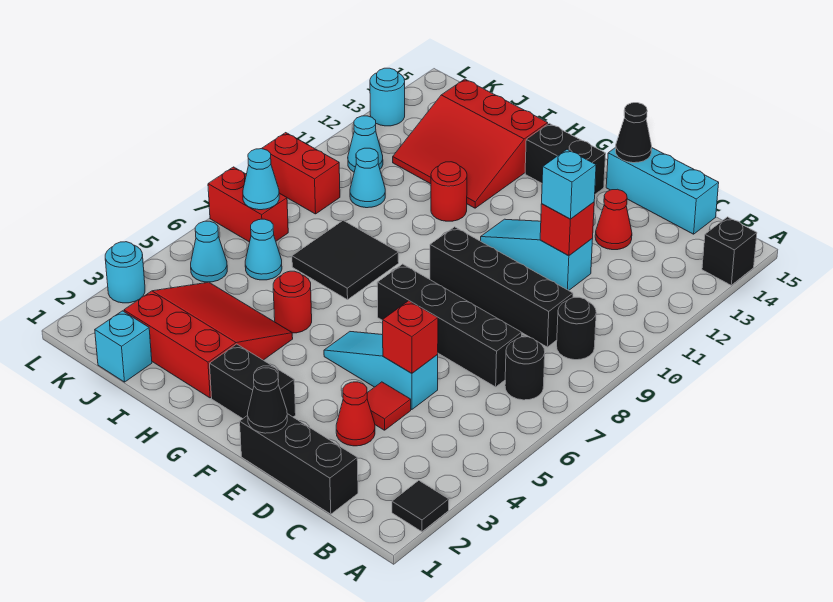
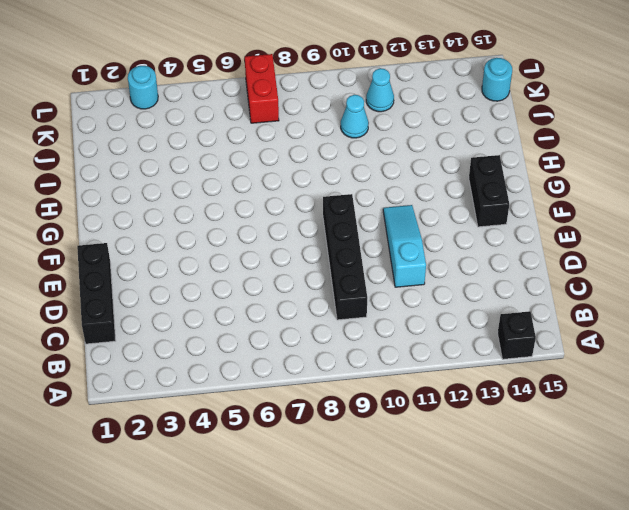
cyan round brick K15 level 1 -> cyan round brick L13 level 1
none -> black tile A2 level 1
none -> black round brick B7 level 1
none -> black round brick B9 level 1
none -> black brick C7:F7 level 1

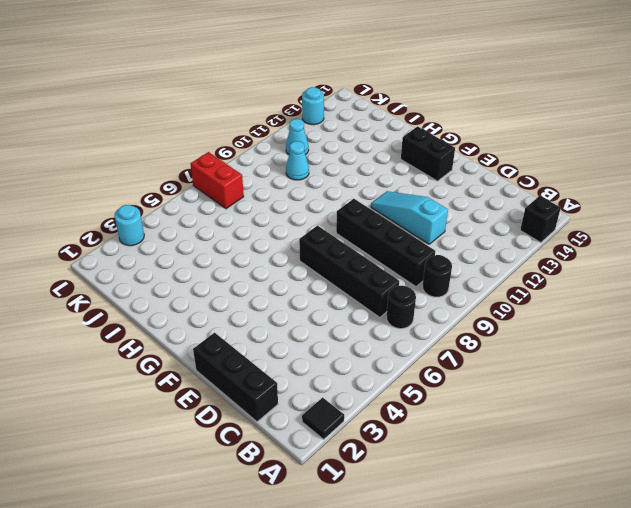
none -> cyan brick C15:E15 level 1
none -> red cone D3 level 1
none -> red tile D4 level 1
none -> cyan slope D5:F5 level 1 top D

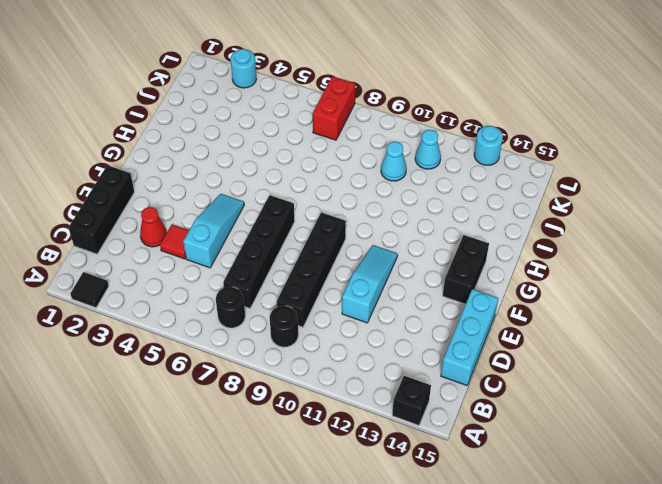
none -> red cone D13 level 1
none -> black brick F2:G2 level 1
none -> red slope H2:J4 level 1 top 2
none -> red round brick H5 level 1

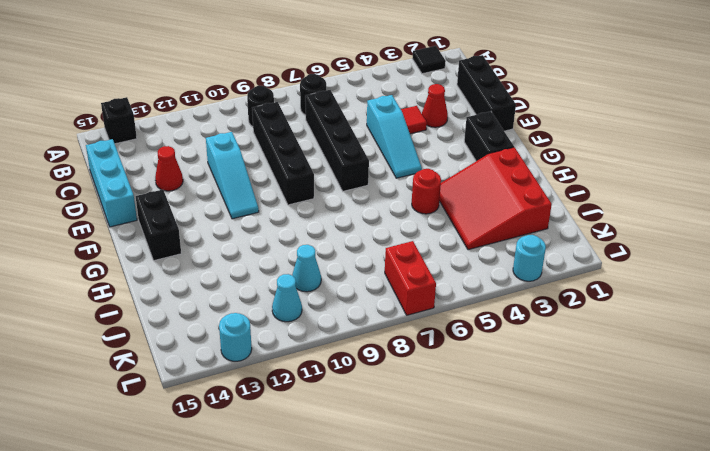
none -> black tile H7:I8 level 1
none -> red round brick H11 level 1
none -> red slope H12:J14 level 1 top 14
none -> cyan brick J1 level 1

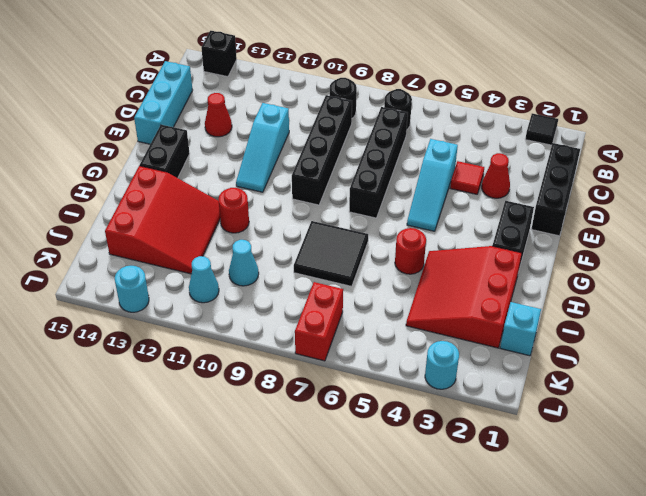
none -> cyan cone J6 level 1
none -> cyan cone K5 level 1
none -> red brick K9:L9 level 1
none -> red brick D5 level 2

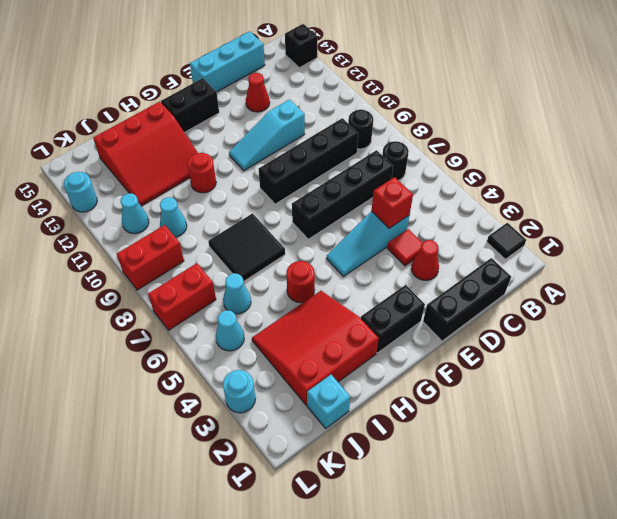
none -> red brick D11 level 2
none -> black cone E1 level 2
none -> black cone E15 level 2
none -> cyan cone K7 level 2

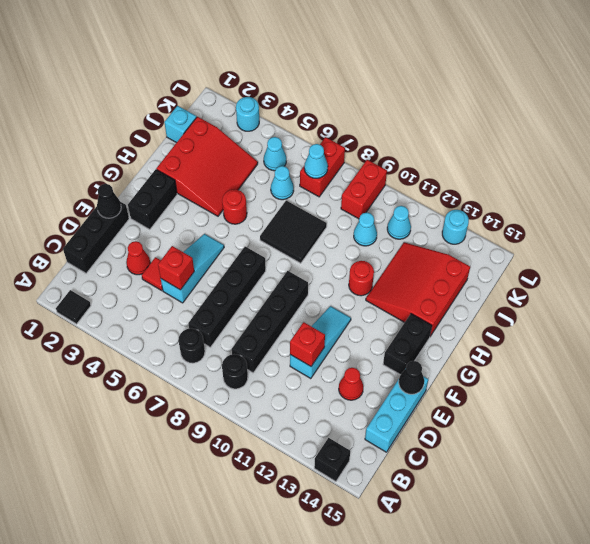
none -> cyan brick D11 level 3

